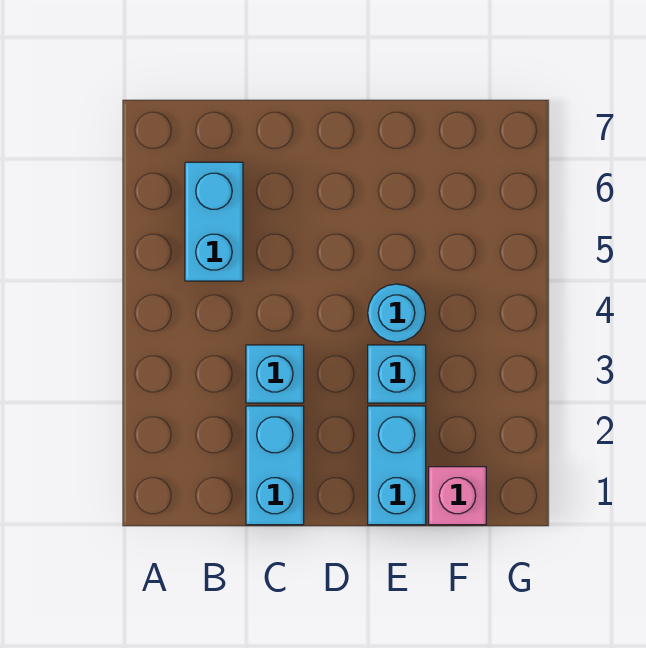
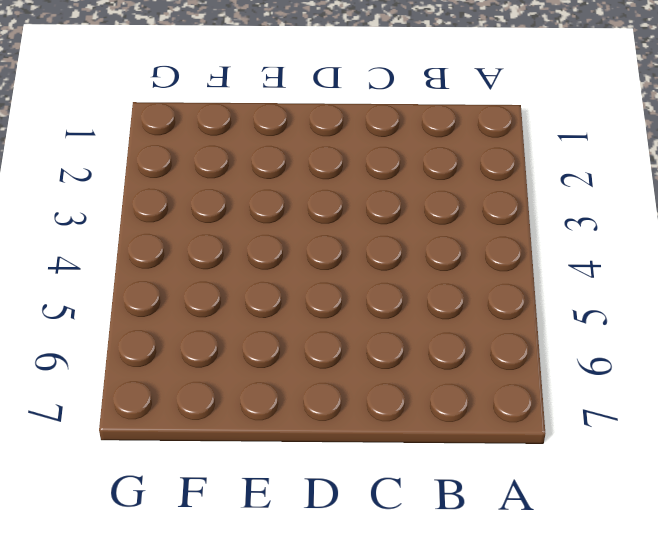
none -> cyan brick B5:B6 level 1
none -> cyan brick C1:C2 level 1

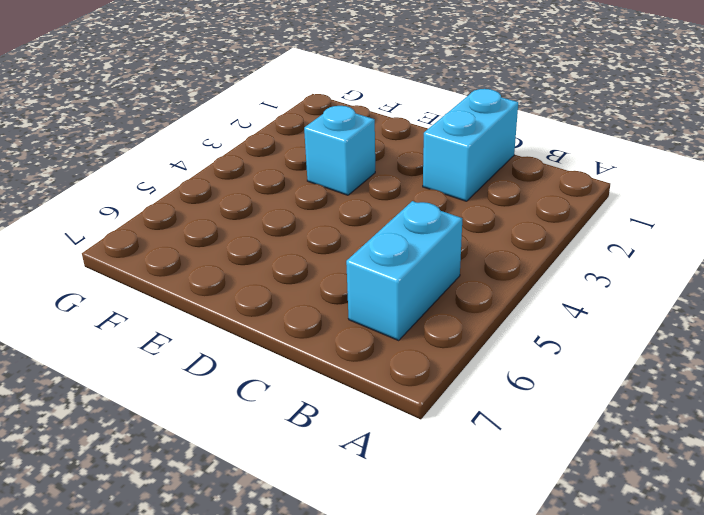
none -> cyan brick C3 level 1
none -> cyan brick E1:E2 level 1

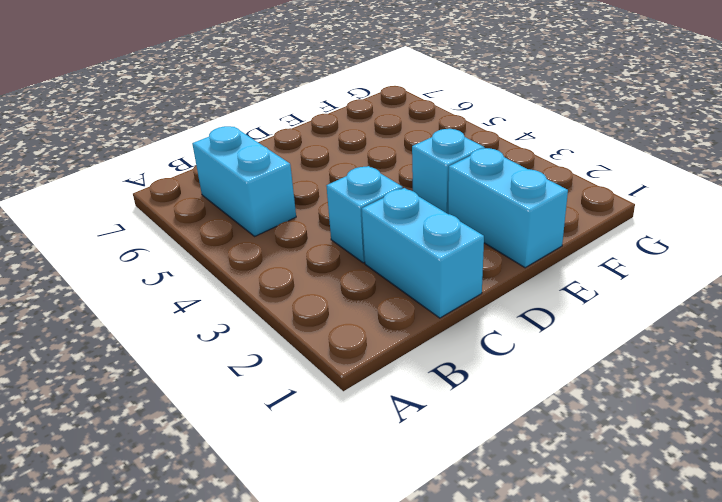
none -> cyan round brick E4 level 1
none -> pink brick F1 level 1

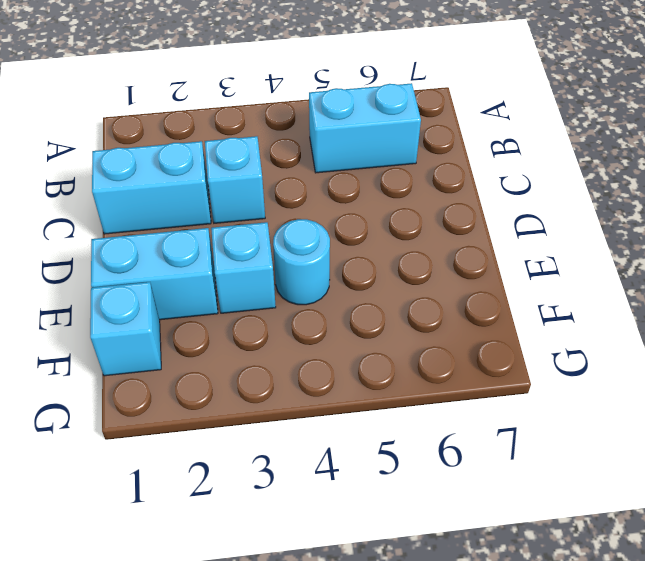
cyan brick F1 level 1 -> pink brick F1 level 1

